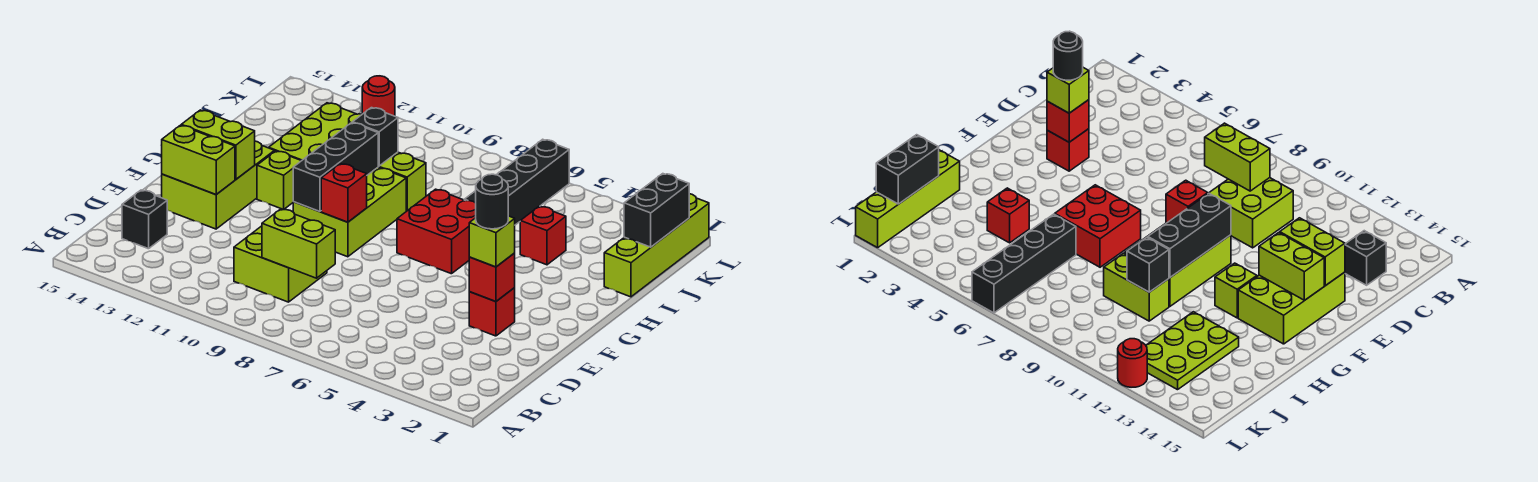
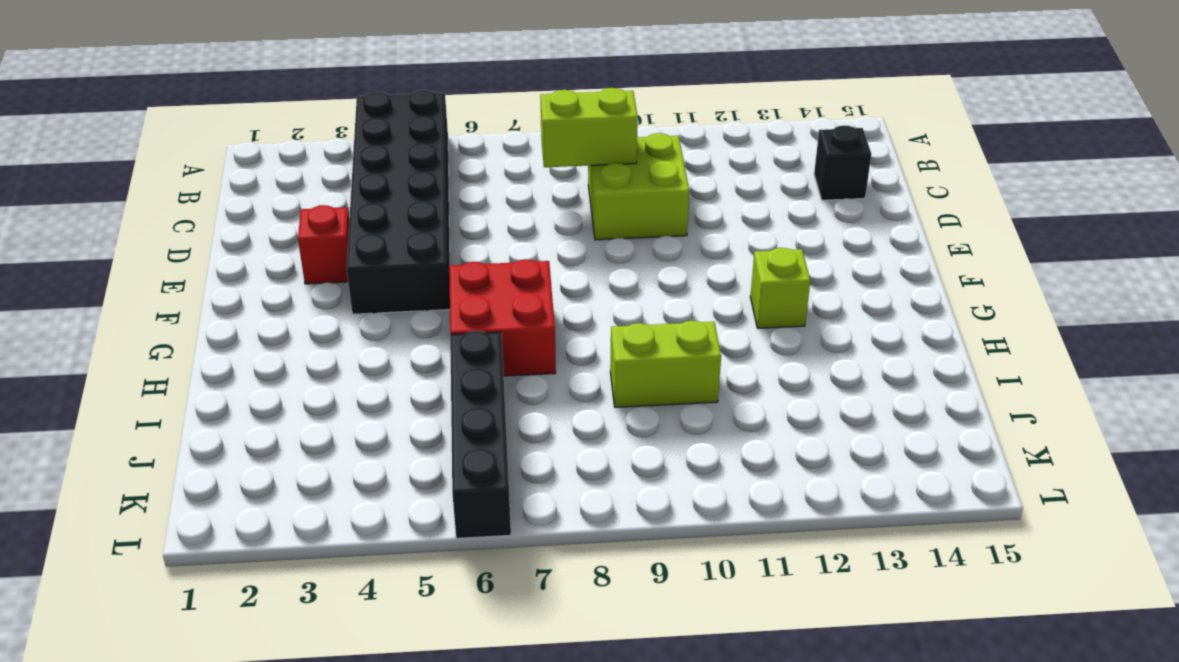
black brick A4:F5 level 1 -> none
none -> lime brick E13:G14 level 1
none -> lime brick F9:H10 level 1
none -> lime brick I1:L1 level 1

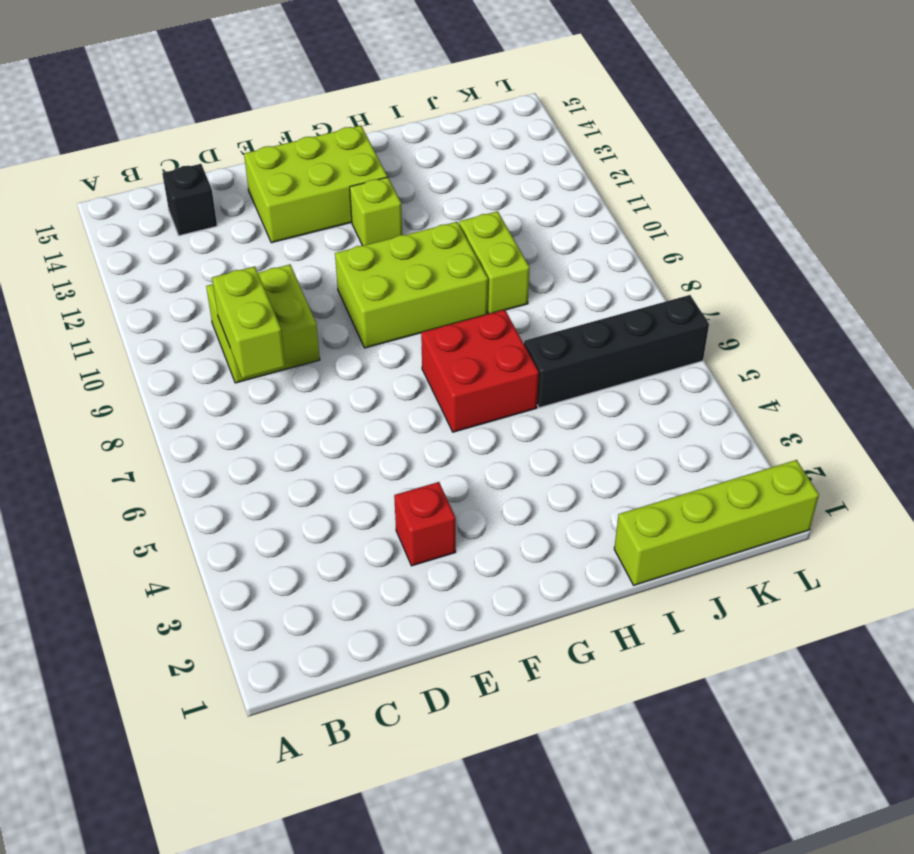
none -> red brick I4 level 1
none -> lime plate I12:K13 level 1
none -> red round brick L12 level 1

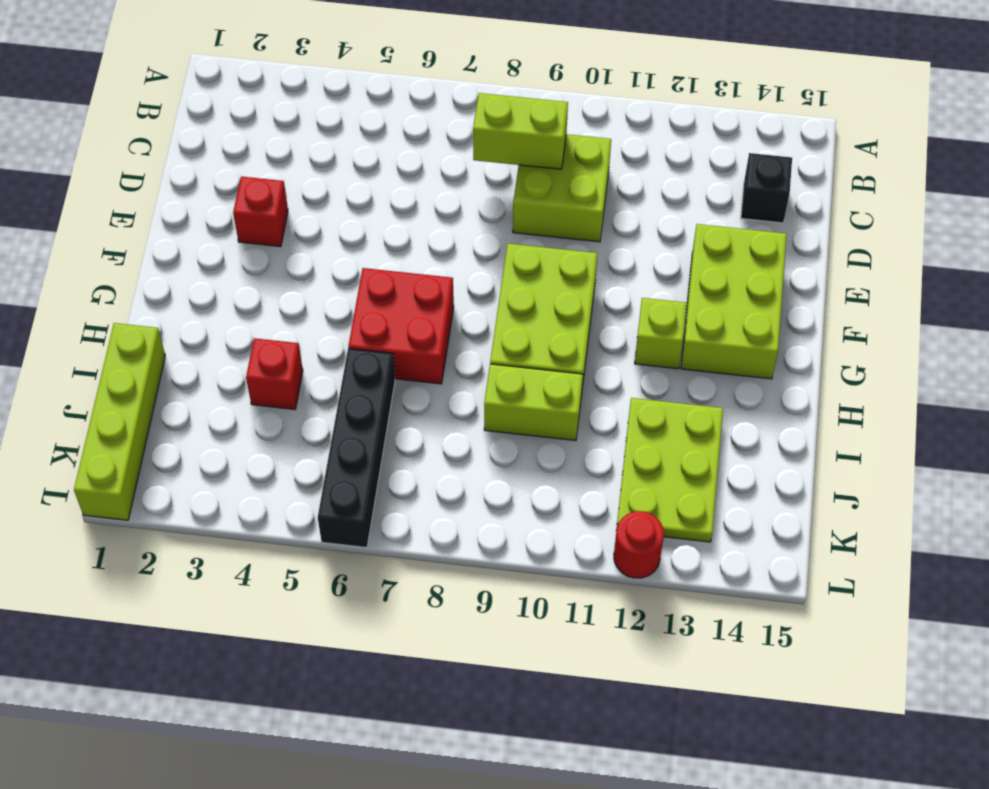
none -> red brick E3 level 2
none -> lime brick E13:E14 level 2
none -> red brick F9 level 2

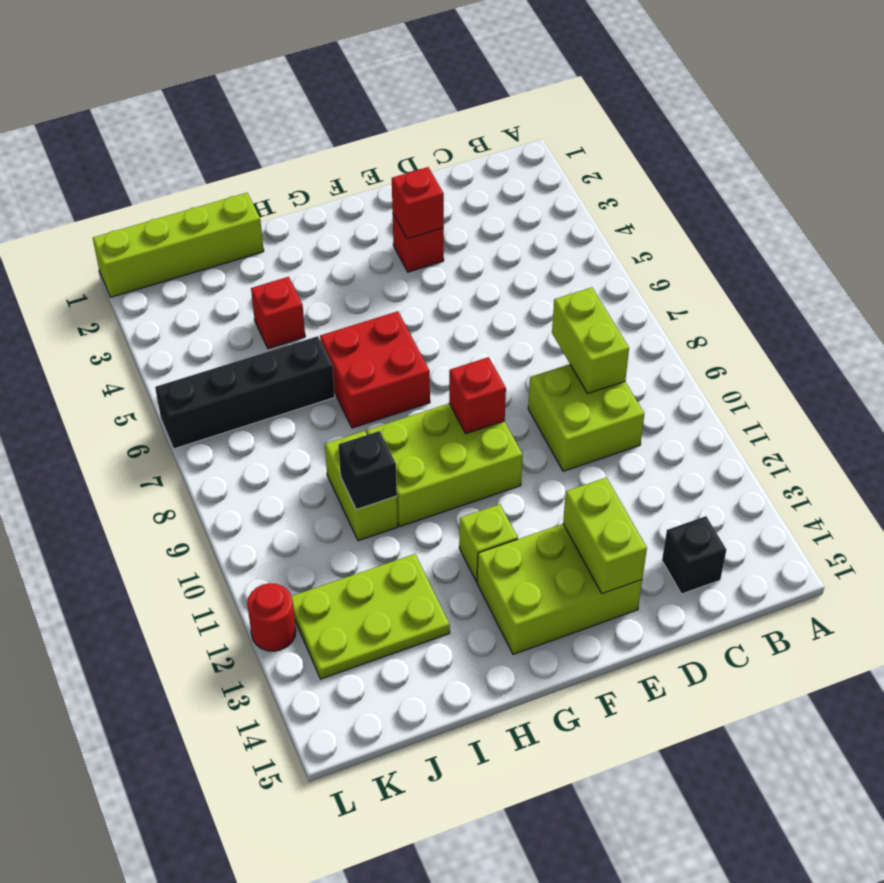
none -> black brick F10:H10 level 2
none -> lime brick F13:F14 level 2
none -> black brick J1:K1 level 2

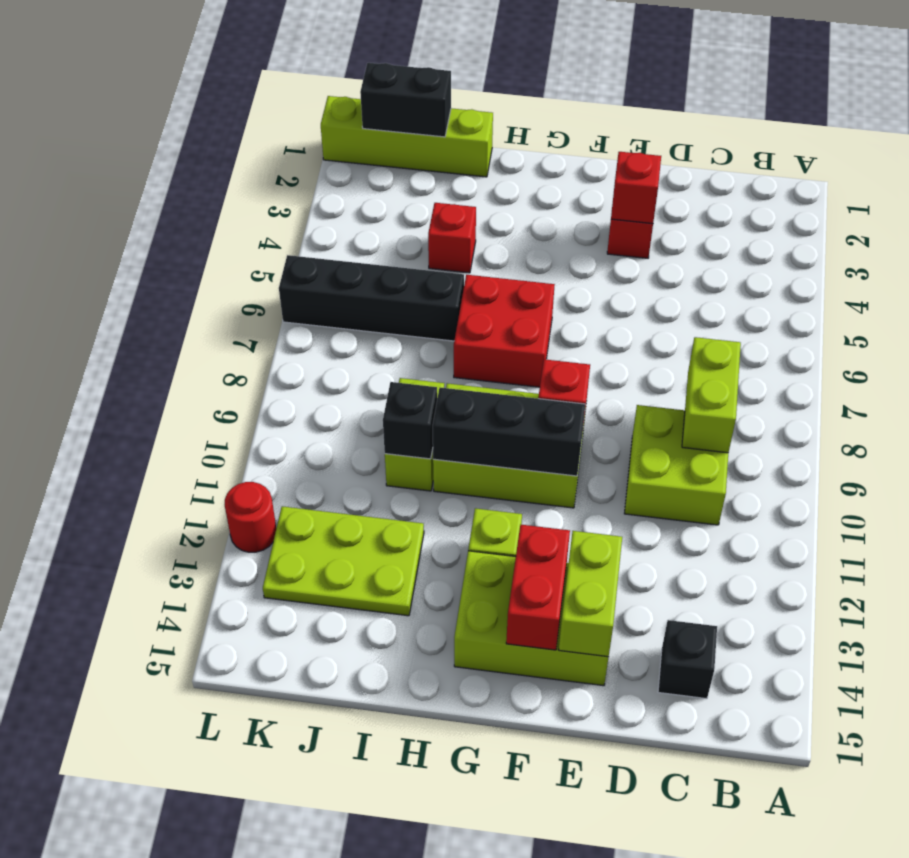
red brick F13:F14 level 2 -> lime brick F13:F14 level 2
none -> lime brick E3 level 3
none -> black round brick E3 level 4

